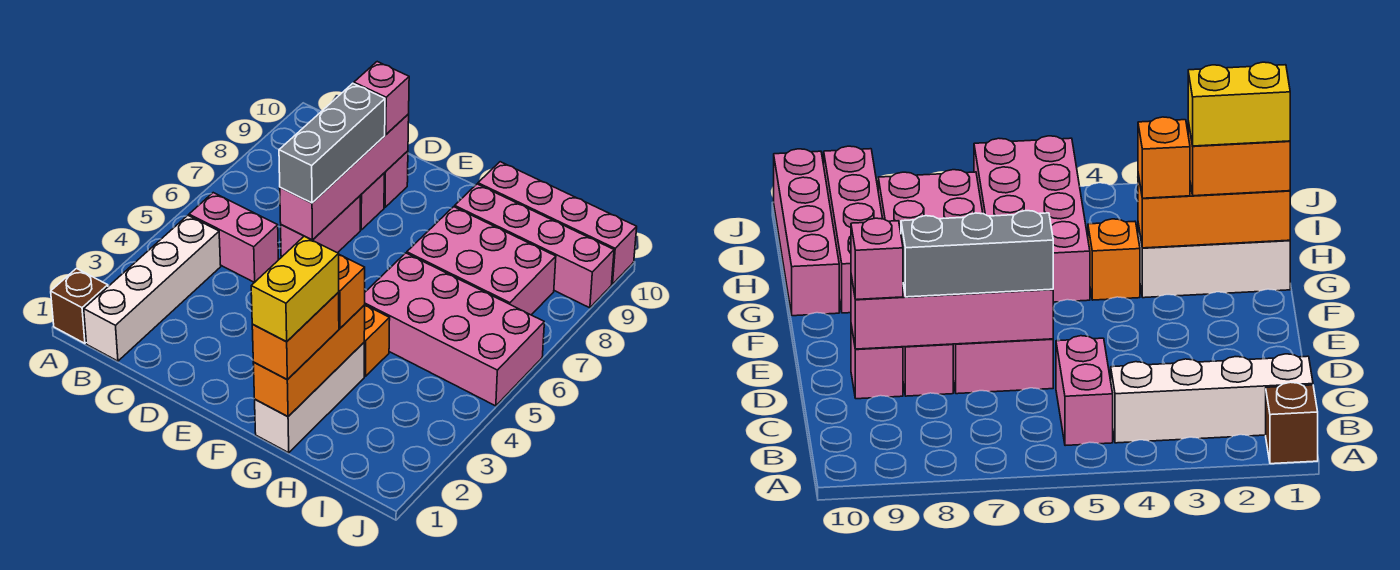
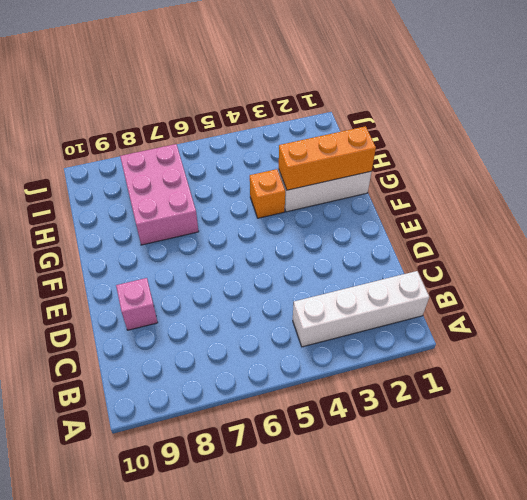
none -> brown brick A1 level 1
none -> pink brick B5:C5 level 1
none -> pink brick D6:D7 level 1

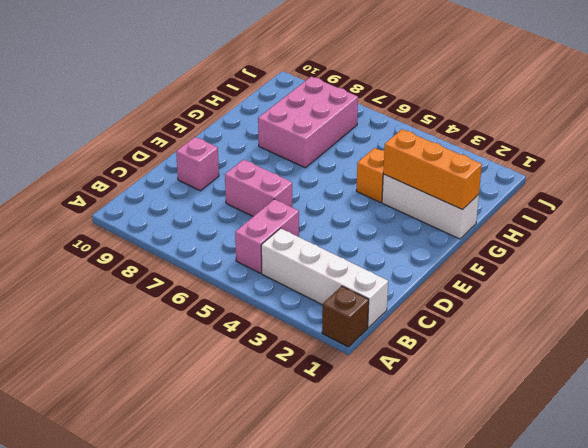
none -> pink brick D8 level 1
none -> pink brick G5:J6 level 1
none -> pink brick G9:J9 level 1

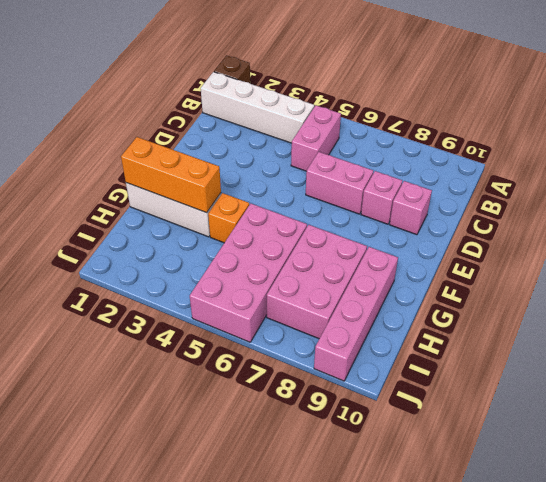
none -> pink brick G10:J10 level 1
none -> pink brick D6:D9 level 2
none -> grey brick D6:D8 level 3

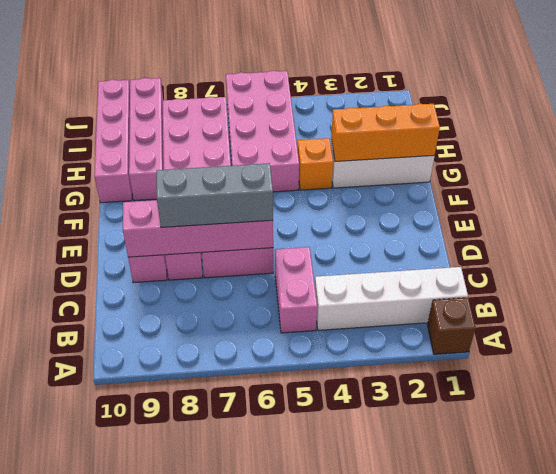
none -> pink brick D9 level 3
none -> orange brick G1:G2 level 3
none -> orange brick G3 level 3

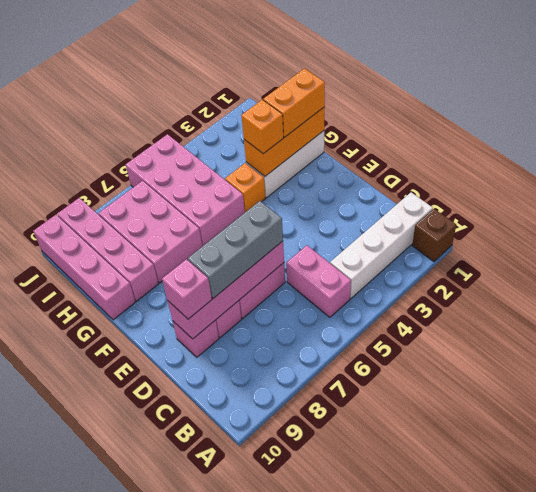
none -> yellow brick G1:G2 level 4

